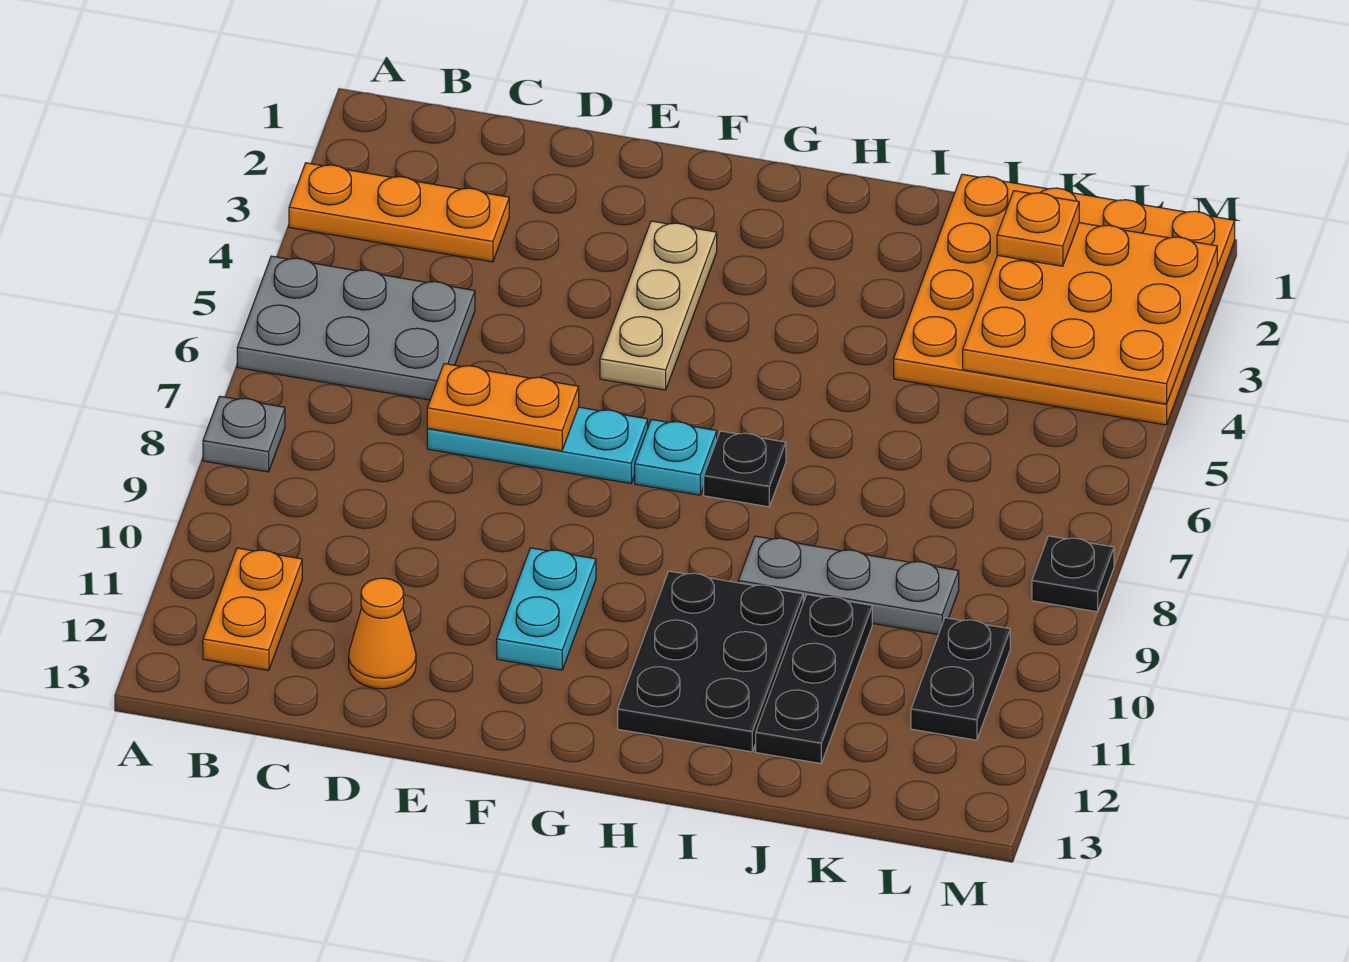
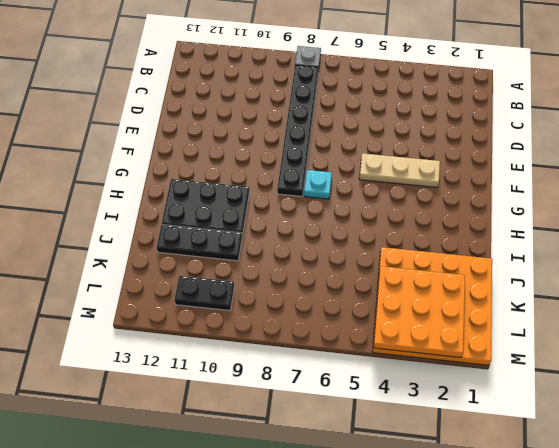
black plate B8:G8 level 1 -> none
none -> orange plate A3:C3 level 1
none -> grey plate A5:C6 level 1
none -> orange plate B11:B12 level 1

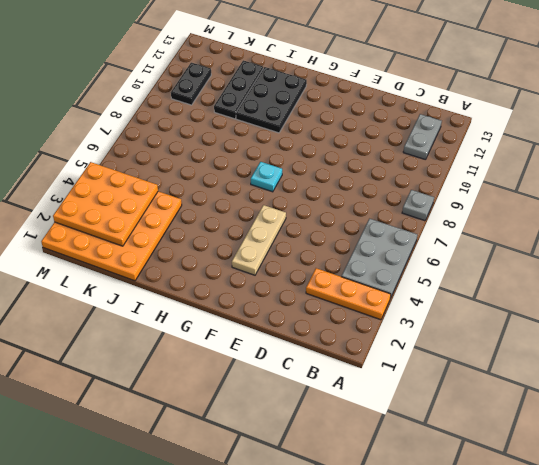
grey plate A4:B6 level 1 -> grey plate A5:C6 level 1
grey plate B11:B12 level 1 -> orange plate B11:B12 level 1
none -> cyan plate D7:F7 level 1
none -> orange cone D12 level 1
none -> cyan plate F10:F11 level 1

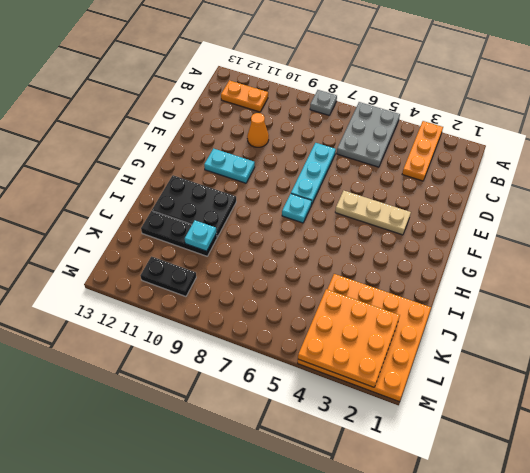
orange cone D10 level 1 -> orange cone D12 level 1
cyan plate J10 level 2 -> none
none -> black plate H7 level 1
none -> grey plate I9:K9 level 1
none -> black plate M8 level 1

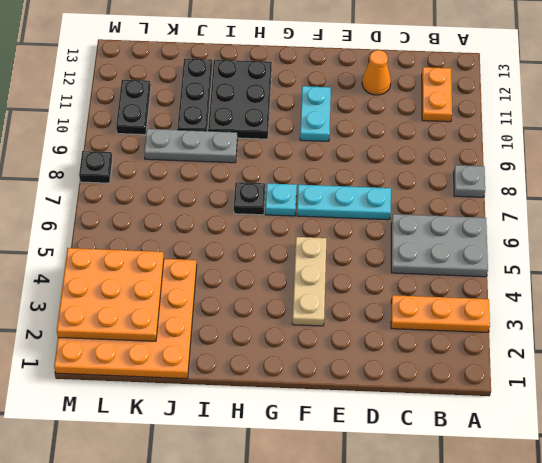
none -> orange plate D7:E7 level 2
none -> orange plate K2 level 3

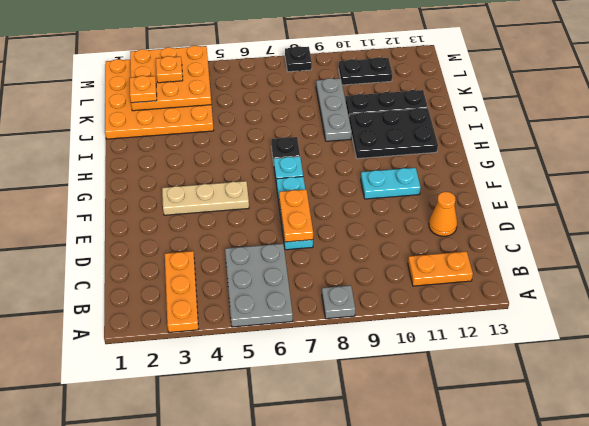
orange plate L3 level 3 -> none

